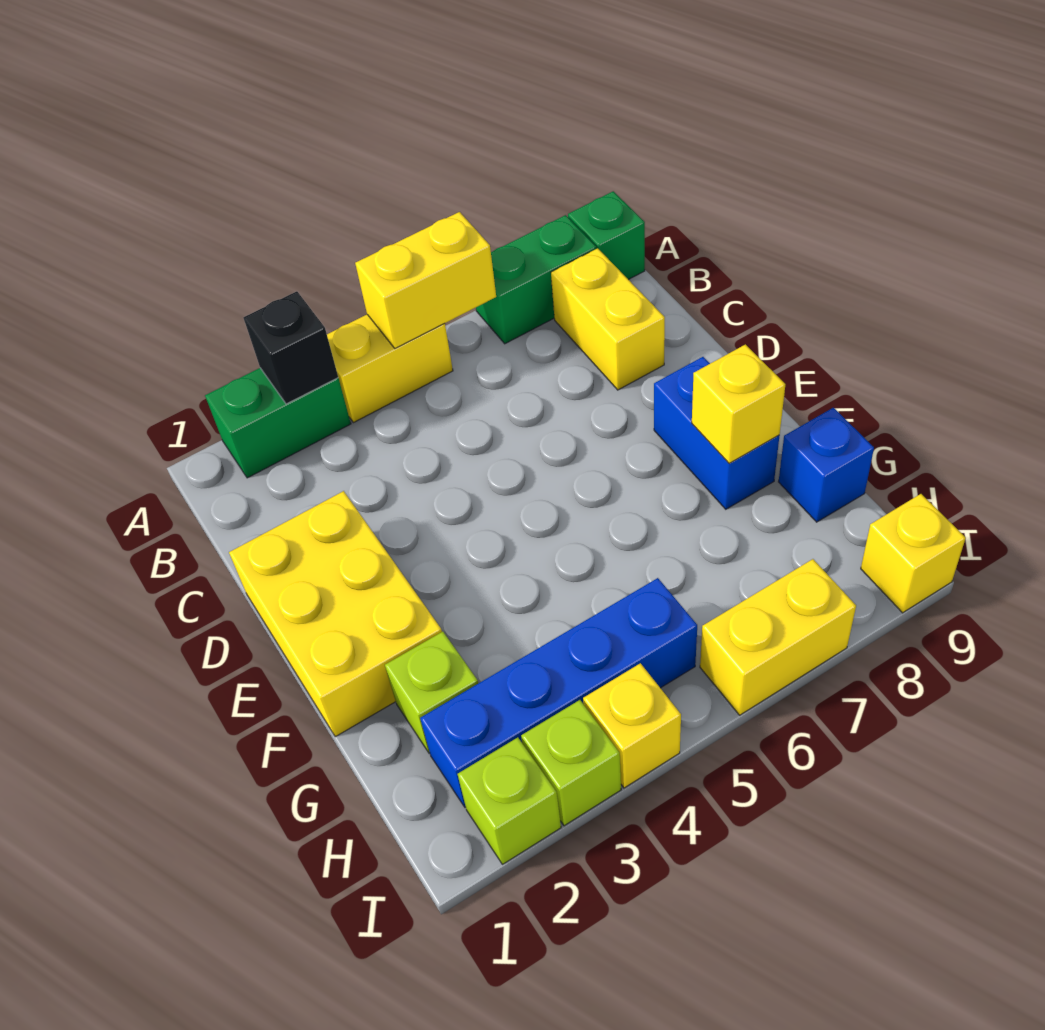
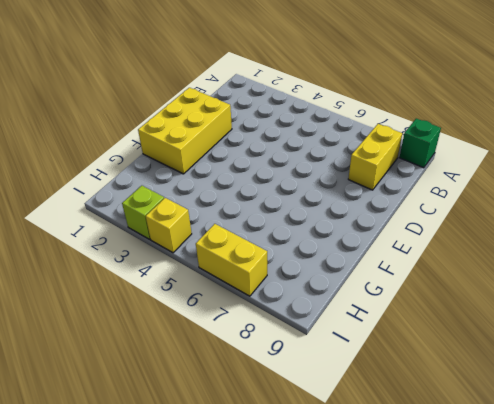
none -> green brick A2:A3 level 1
none -> yellow brick A4:A5 level 1
none -> green brick A7:A8 level 1

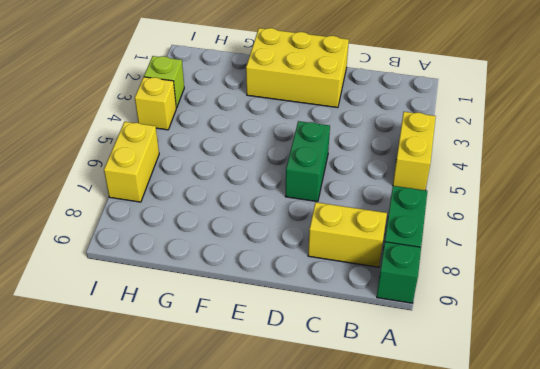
green brick D5:D6 level 1 -> green brick A2:A3 level 1
none -> blue brick E8:F8 level 1
none -> lime brick G2 level 1
none -> blue brick G9 level 1

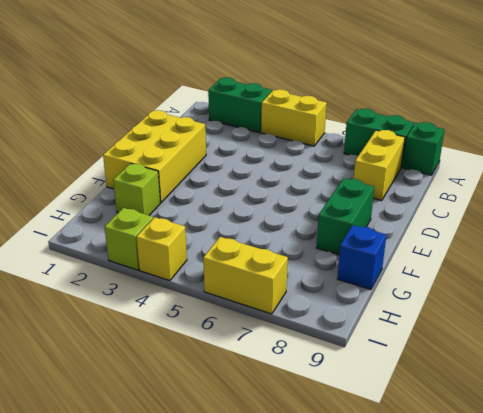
green brick E8:F8 level 1 -> blue brick E8:F8 level 1
none -> blue brick H2:H5 level 1
none -> lime brick I2 level 1
none -> yellow brick I9 level 1

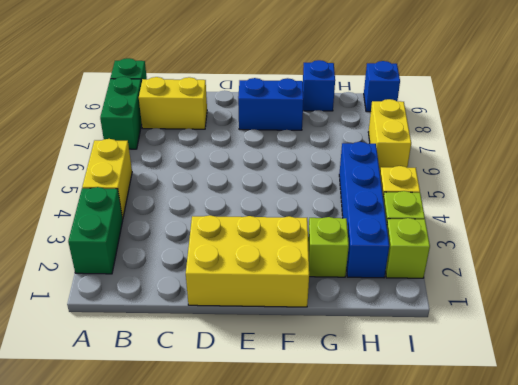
blue brick I9 level 1 -> yellow brick I9 level 1
none -> black brick A3 level 2
none -> yellow brick A5:A6 level 2
none -> yellow brick F8 level 2

